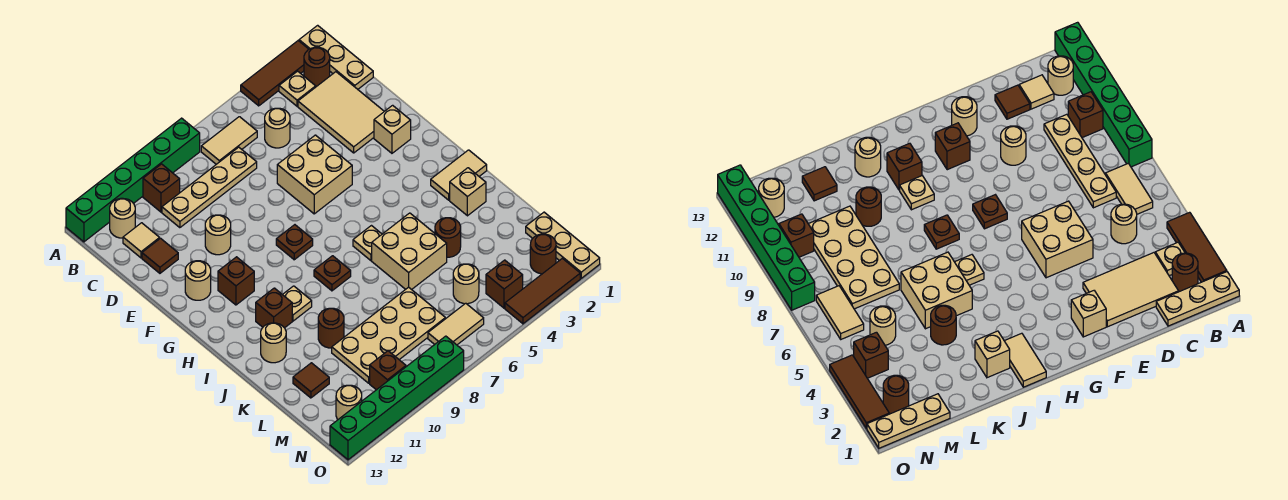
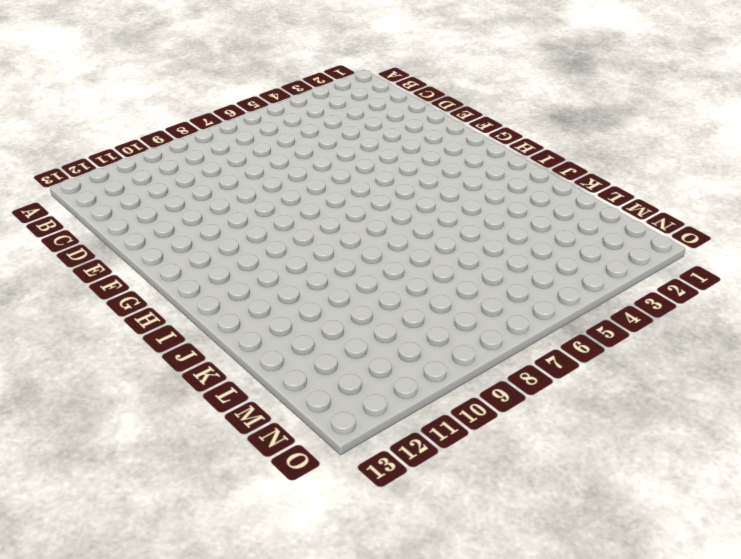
none -> tan plate A1:C1 level 1
none -> brown tile A2:A4 level 1
none -> green brick A8:A13 level 1
none -> brown round brick B2 level 1

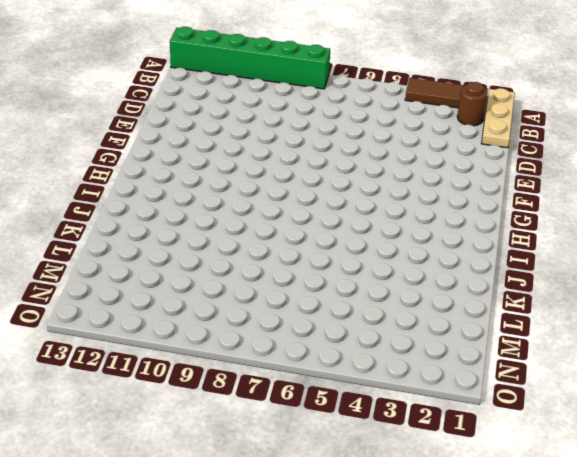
none -> tan plate B3 level 1
none -> tan tile B6:B7 level 1
none -> brown brick B10 level 1
none -> tan round brick B12 level 1

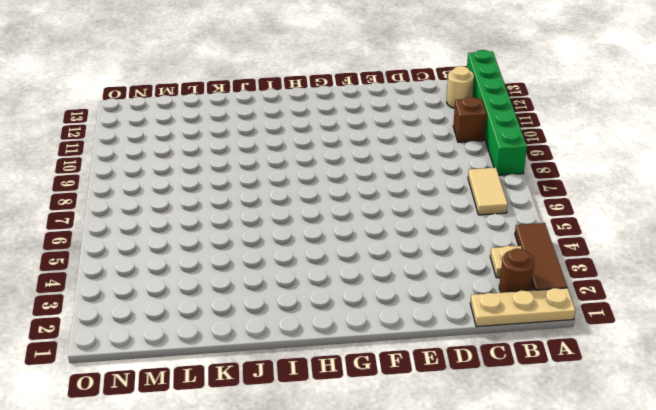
none -> tan tile C2:E3 level 1
none -> tan round brick C5 level 1
none -> tan plate C7:C10 level 1
none -> tan tile C12 level 1

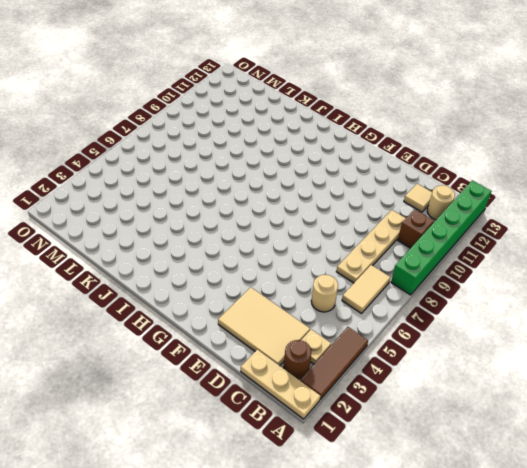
none -> brown tile D12 level 1
none -> tan brick E5:F6 level 1
none -> tan round brick E10 level 1
none -> tan brick F2 level 1

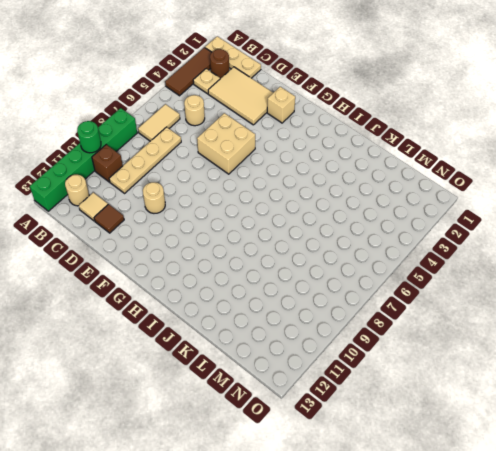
green round brick A10 level 2 -> none
none -> tan round brick F12 level 1
none -> brown plate G8 level 1
none -> brown brick G11 level 1
none -> tan tile I1:I2 level 1

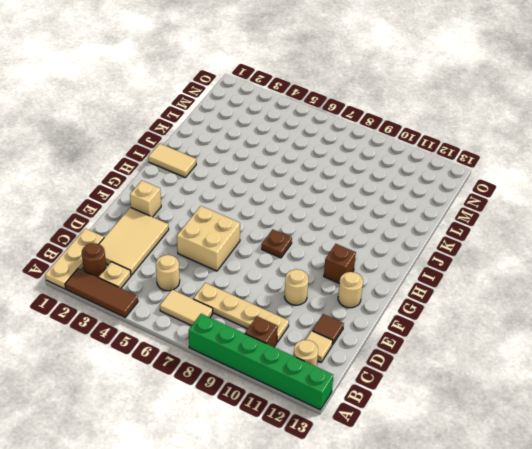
none -> tan plate I6 level 1
none -> brown plate I8 level 1
none -> tan plate I10 level 1
none -> brown brick I11 level 1

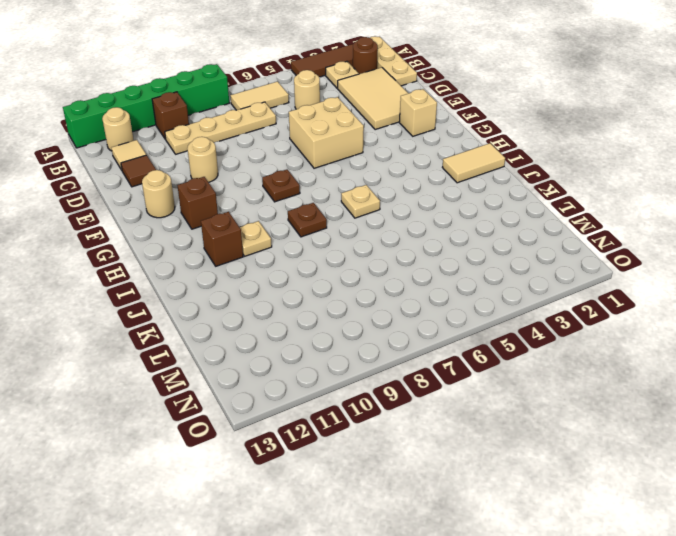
none -> tan brick J2 level 1
none -> tan brick J5:K6 level 1
none -> tan round brick J12 level 1
none -> brown round brick K4 level 1

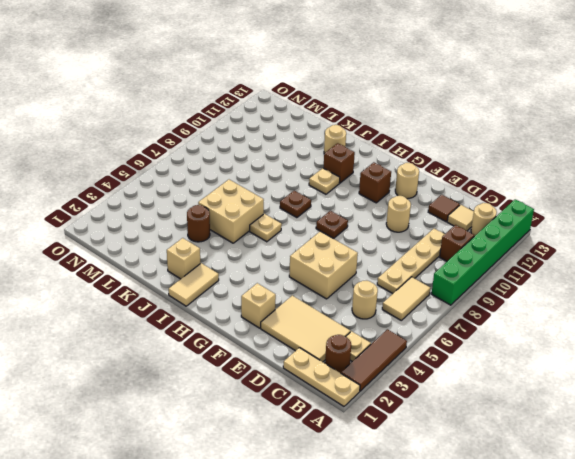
none -> brown round brick K10 level 1
none -> tan plate L7:M10 level 1
none -> brown tile L12 level 1
none -> tan plate M1:O1 level 1

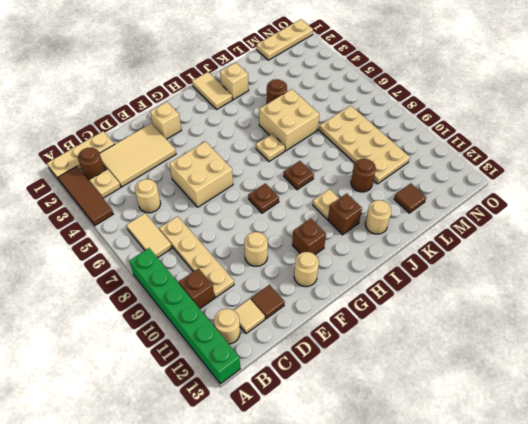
none -> tan round brick M5 level 1
none -> brown round brick N2 level 1
none -> brown brick N4 level 1
none -> tan tile N6:N7 level 1

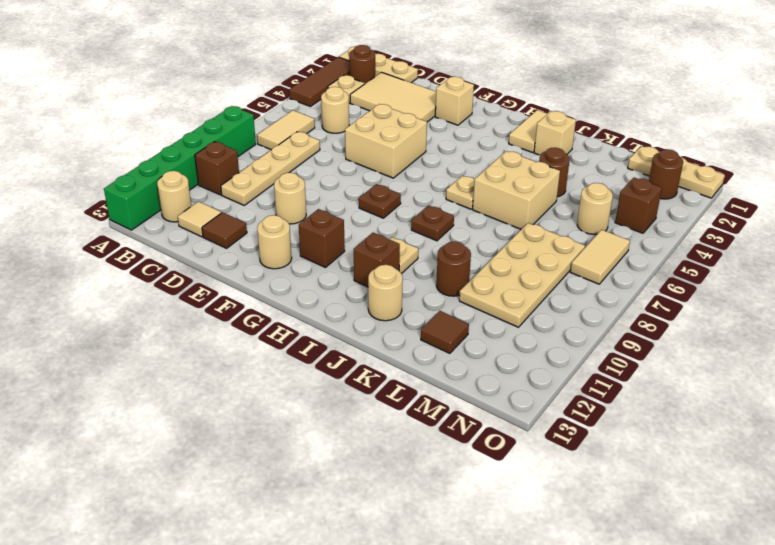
none -> brown brick N10 level 1
none -> tan round brick N12 level 1
none -> brown tile O2:O4 level 1
none -> green brick O8:O13 level 1

